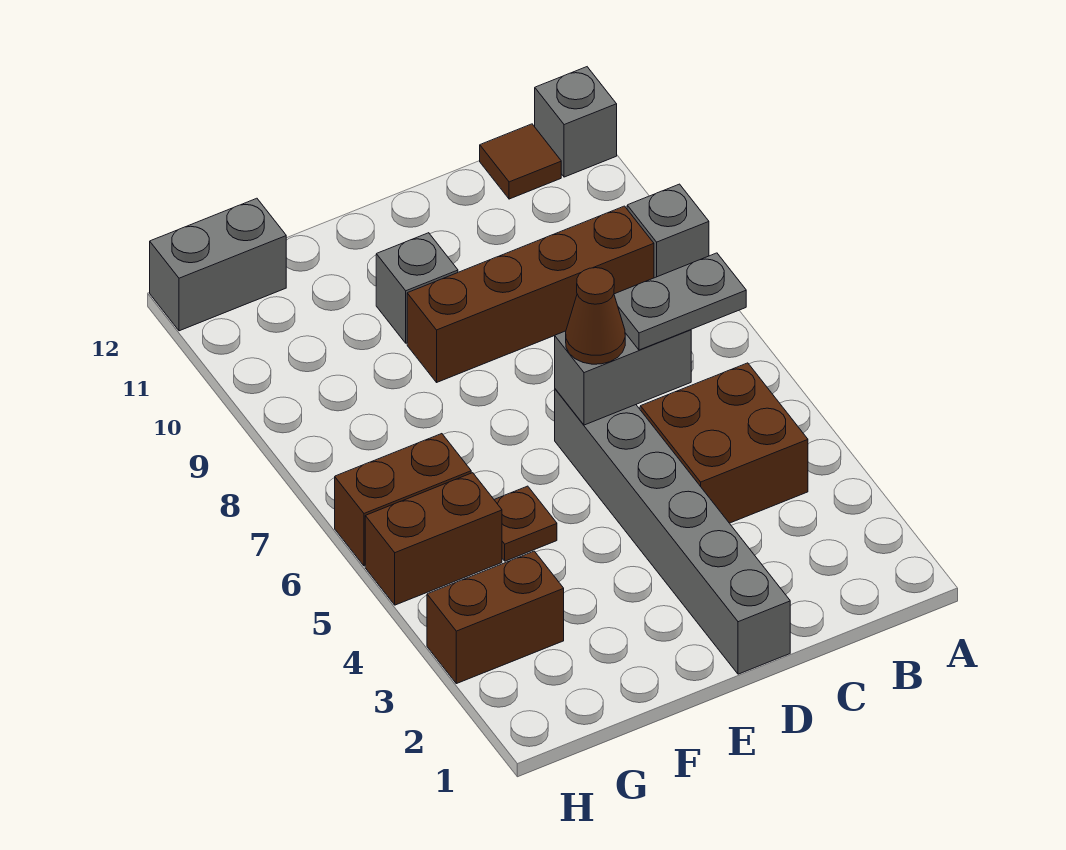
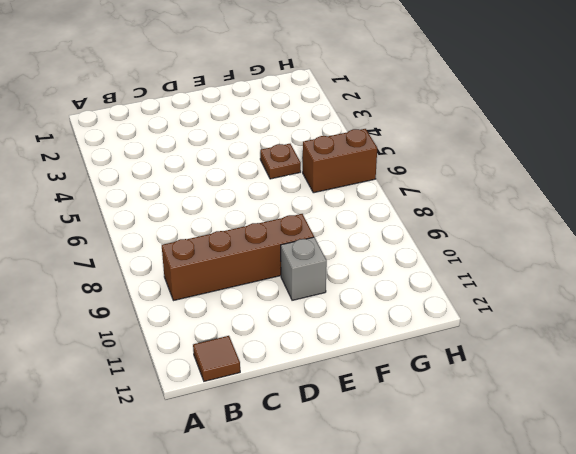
none -> grey brick A9 level 1
none -> grey brick A12 level 1
none -> brown brick B4:C5 level 1

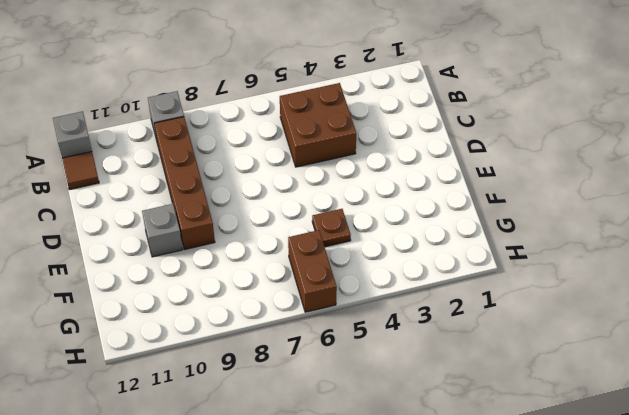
none -> grey brick D1:D6 level 1
none -> brown brick G3:H3 level 1
none -> brown brick G5:H5 level 1

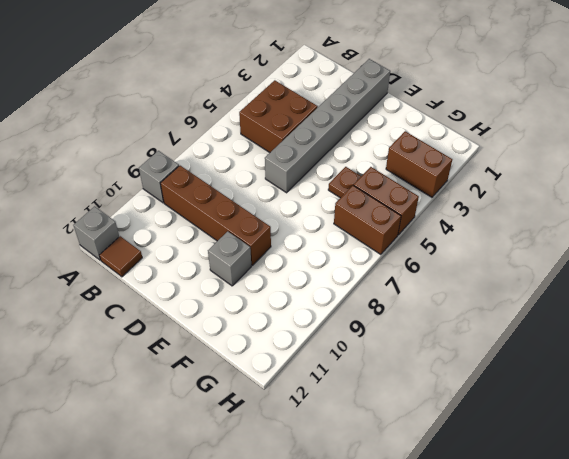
none -> grey brick G12:H12 level 1
none -> grey brick C6:D6 level 2
none -> grey plate B6:C6 level 3

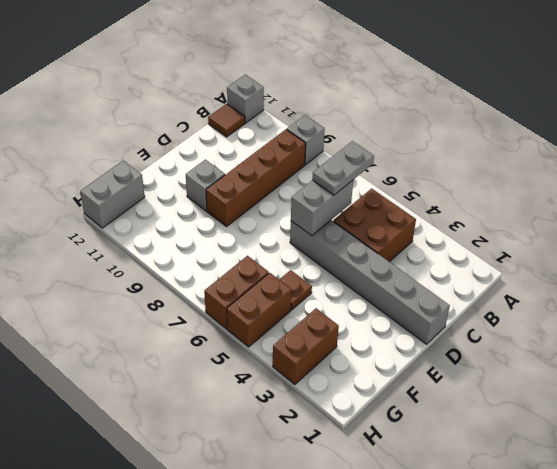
none -> brown cone D6 level 3

